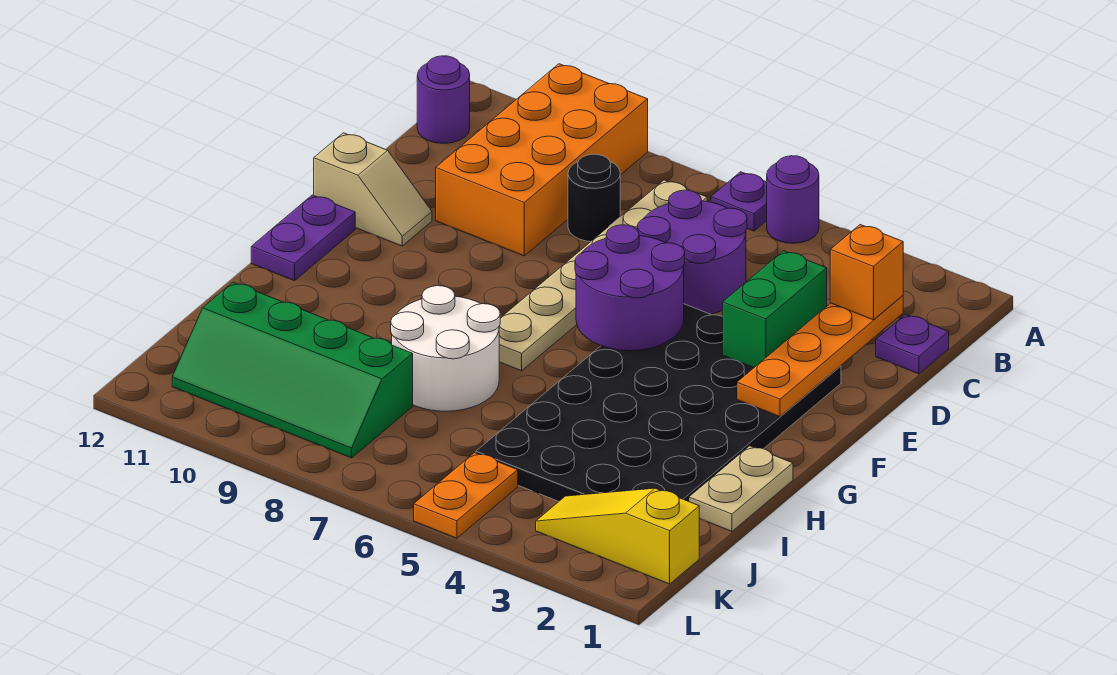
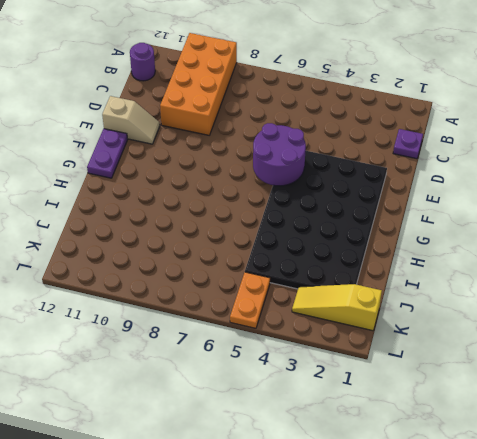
none -> purple round brick A5 level 1
none -> purple plate A6 level 1
none -> tan plate B7:G7 level 1

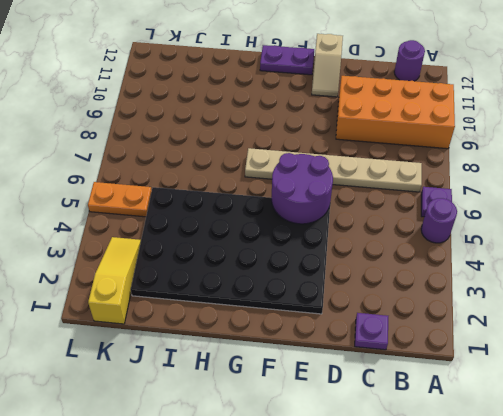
none -> purple round brick C5:D6 level 1
none -> black round brick C8 level 1
none -> tan plate H1:I1 level 1

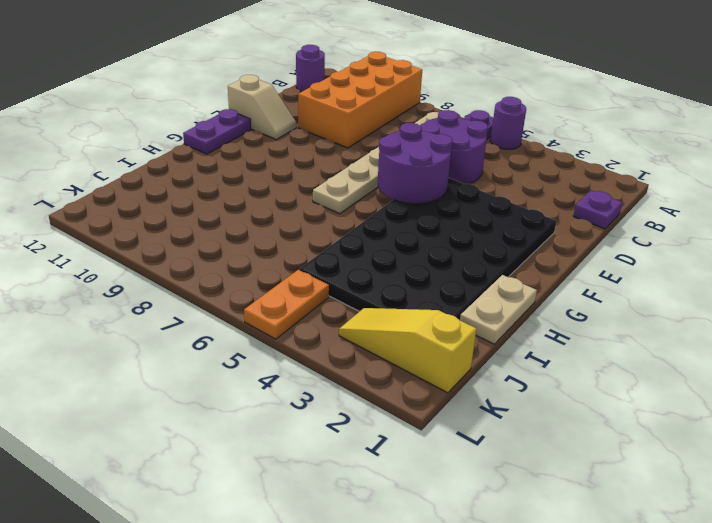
none -> black round brick C8 level 1
none -> white round brick H7:I8 level 1
none -> green slope J8:K11 level 1 top J

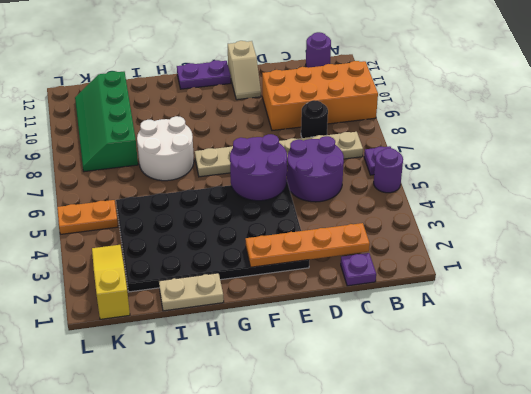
none -> green brick D3:E3 level 2
none -> orange brick C2 level 3

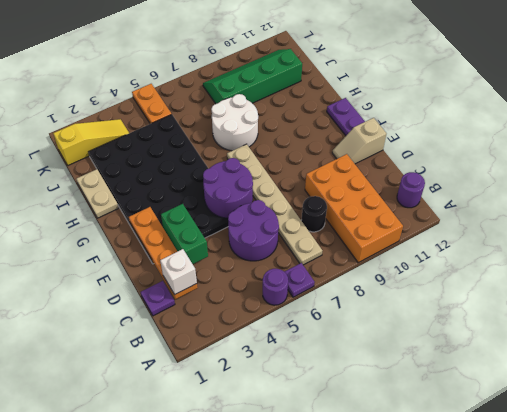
white brick C2 level 3 -> orange brick C2 level 3

